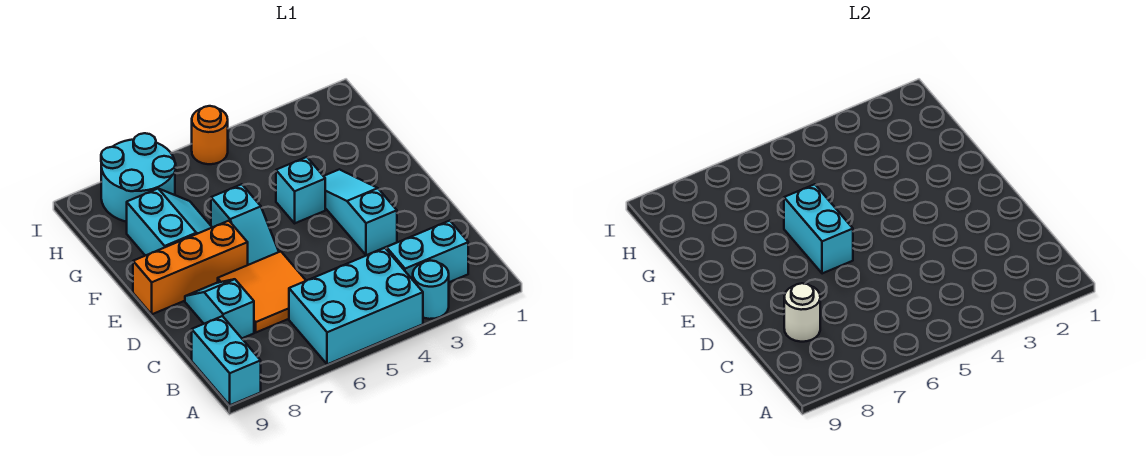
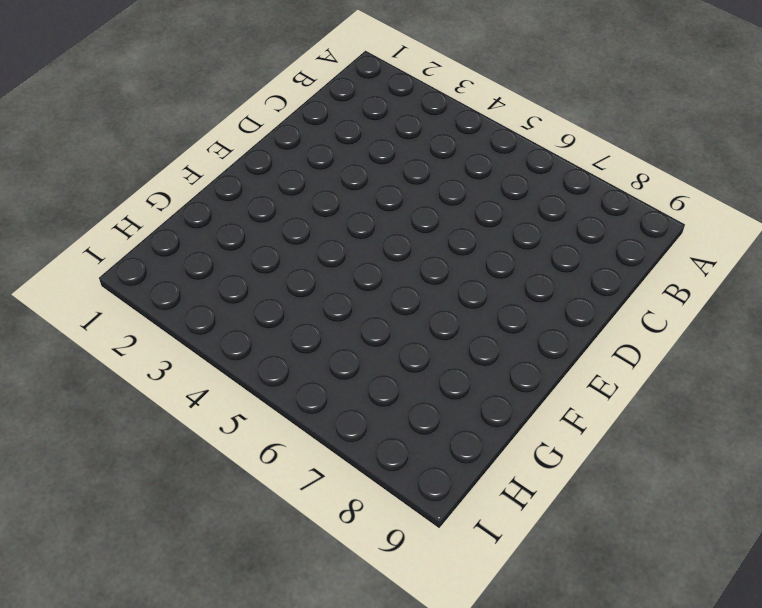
none -> cyan round brick A3 level 1
none -> cyan brick A4:B6 level 1
none -> cyan brick A9:B9 level 1

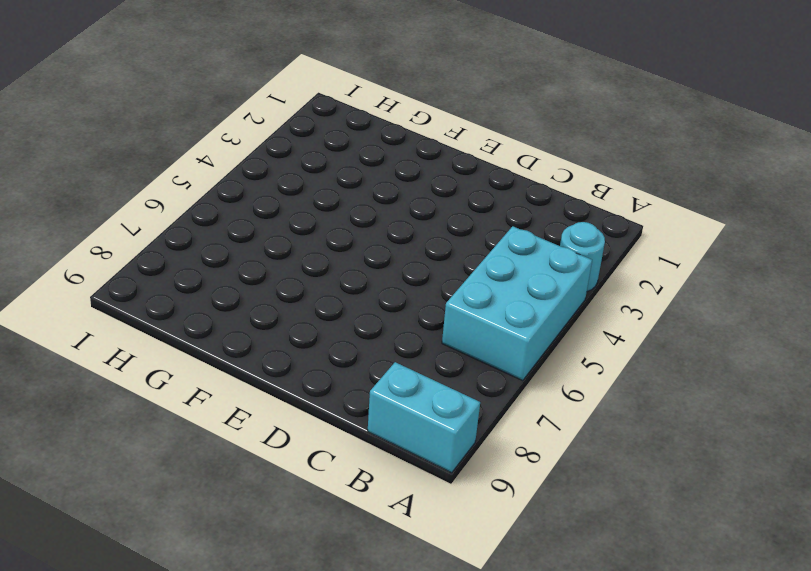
none -> cyan brick B2:B3 level 1
none -> orange tile C6:D7 level 1
none -> cyan slope C8:D8 level 1 top C

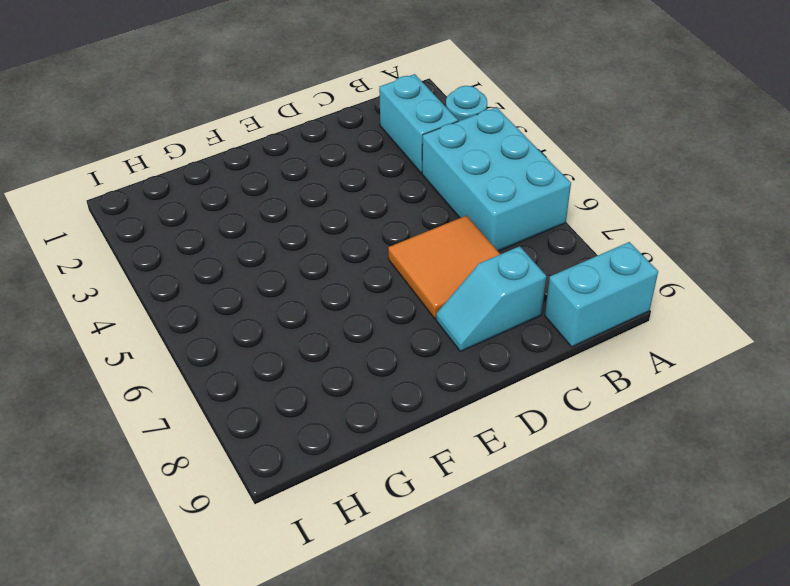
none -> cyan slope D3:F3 level 1 top D
none -> cyan slope E6:F6 level 1 top F
none -> orange brick E7:E9 level 1

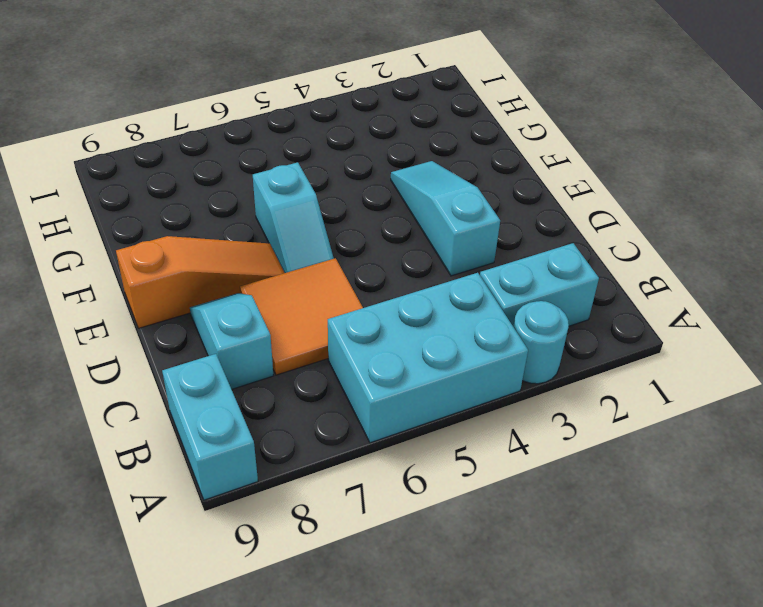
orange slope E7:E9 level 1 top 9 -> orange brick E7:E9 level 1
none -> cyan brick F4 level 1
none -> cyan slope F7:G8 level 1 top 8
none -> cyan round brick H7:I8 level 1

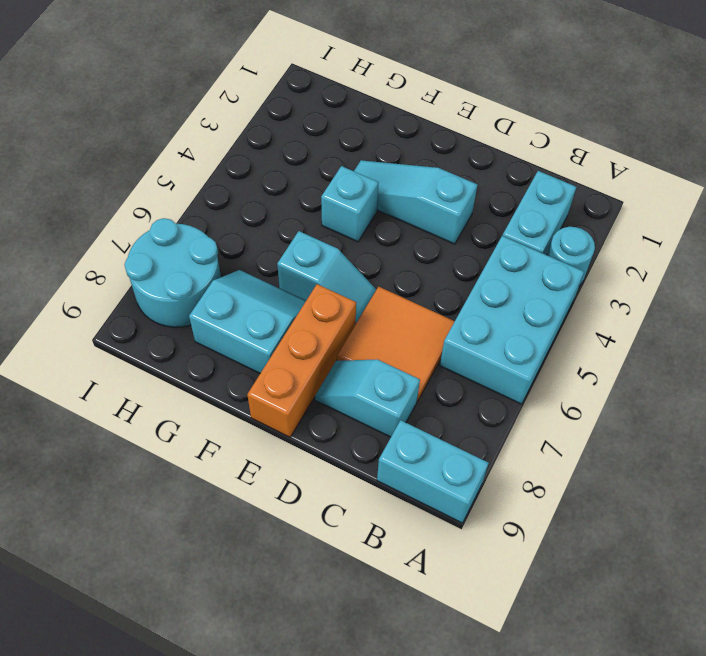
none -> orange round brick I5 level 1
none -> white round brick C8 level 2
none -> cyan brick E6:F6 level 2

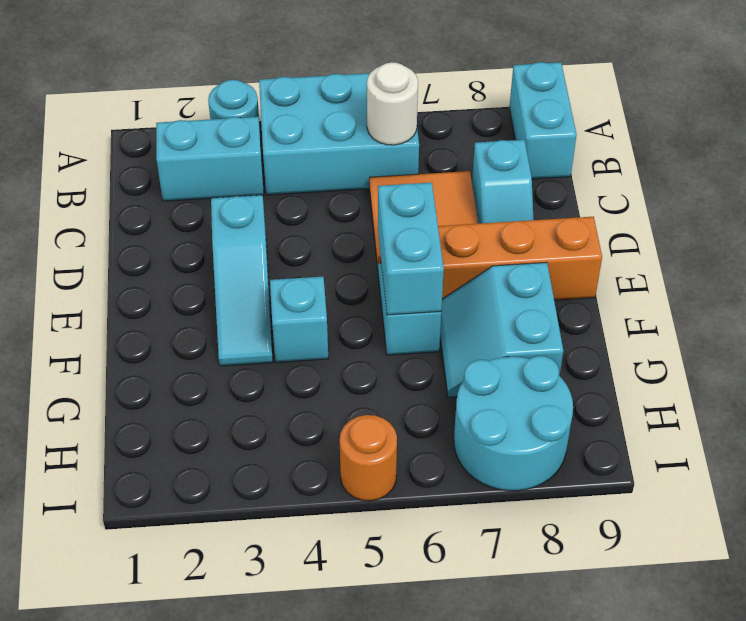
white round brick B6 level 2 -> white round brick C8 level 2

